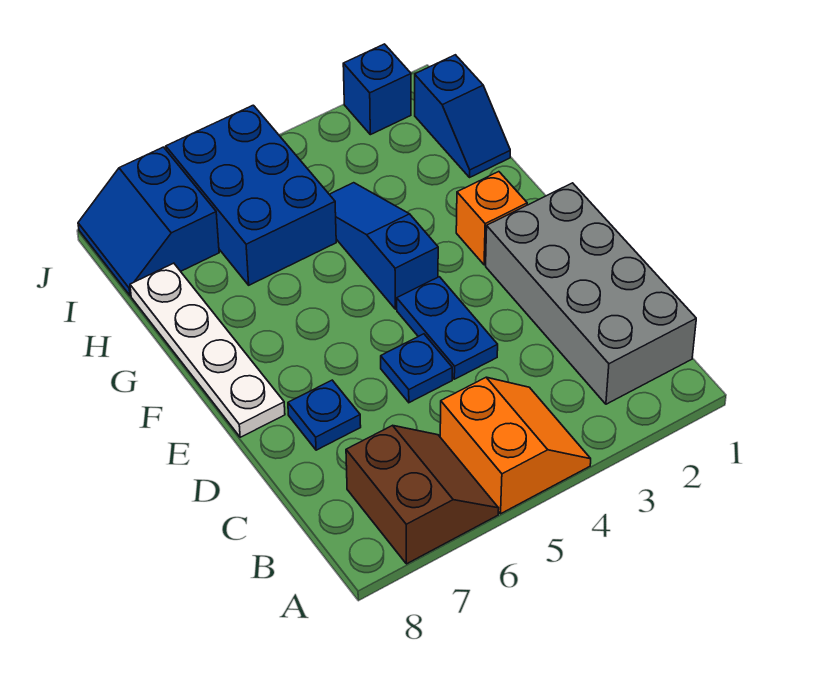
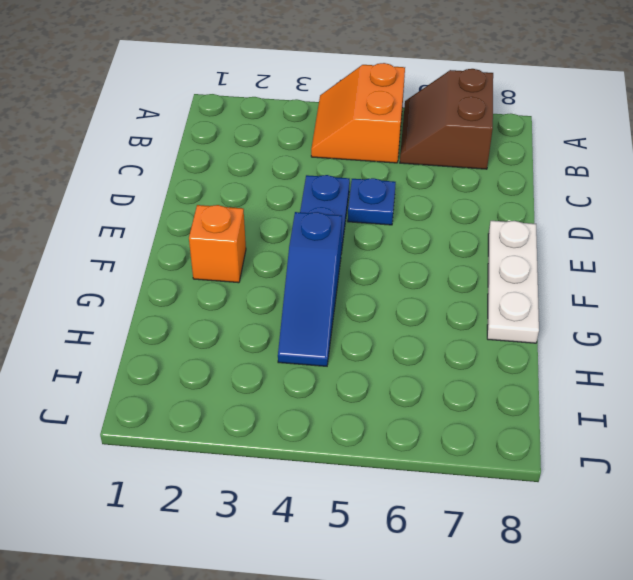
white plate E8:G8 level 1 -> white plate E8:H8 level 1
none -> grey brick B1:E2 level 1
none -> blue plate D7 level 1
none -> blue slope H1:I1 level 1 top I

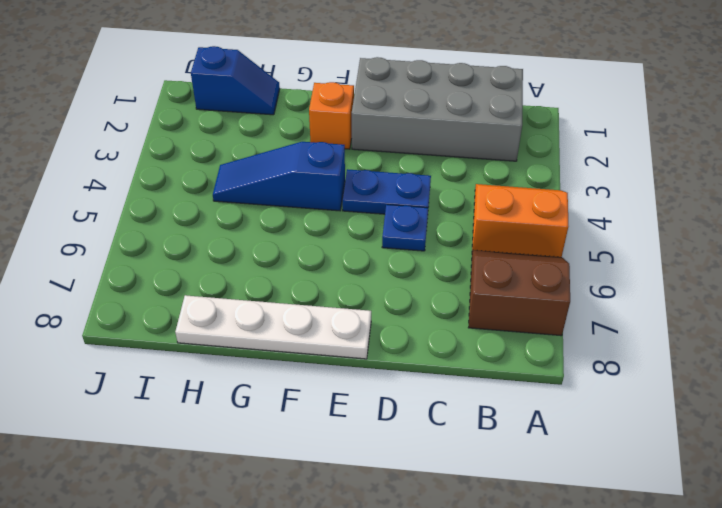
none -> blue plate D7 level 1
none -> blue brick H5:J6 level 1
none -> blue slope I7:J8 level 1 top 7

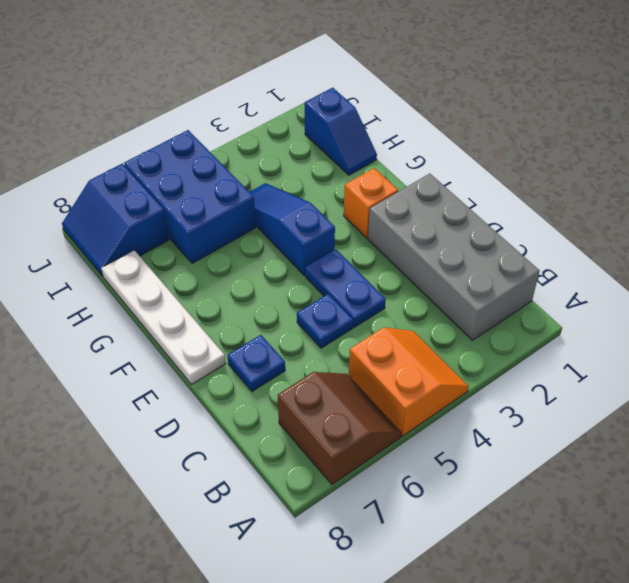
none -> blue brick J2 level 1

